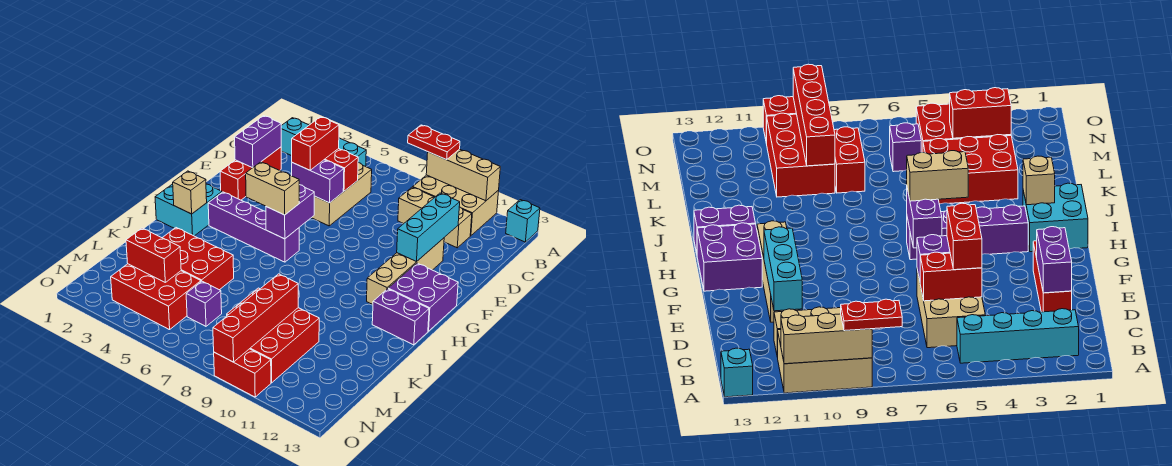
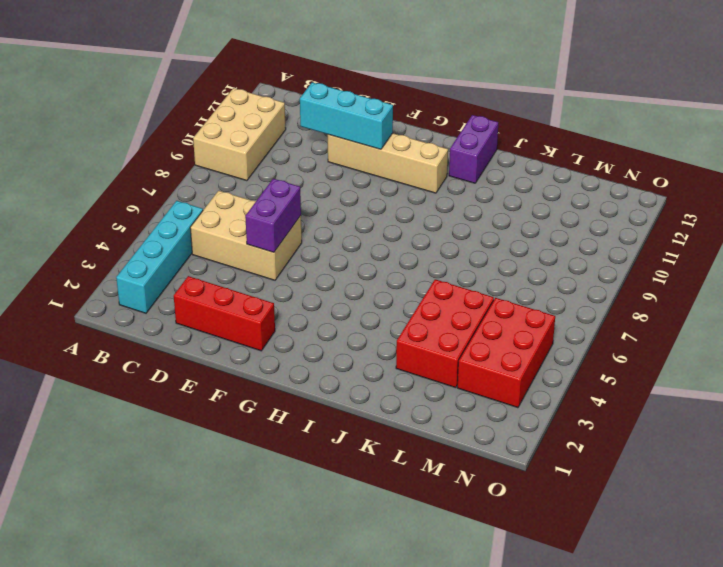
none -> cyan brick A13 level 1
none -> tan brick C9:C11 level 1
none -> purple brick G12:H13 level 1

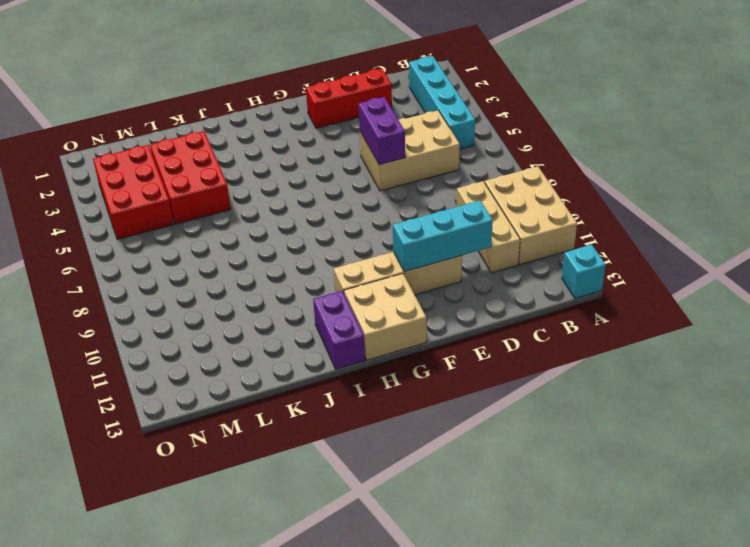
tan brick G12:H13 level 1 -> purple brick G12:H13 level 1
none -> cyan brick H1:I2 level 1
none -> purple brick H3:H6 level 1
none -> red brick L8:M8 level 1

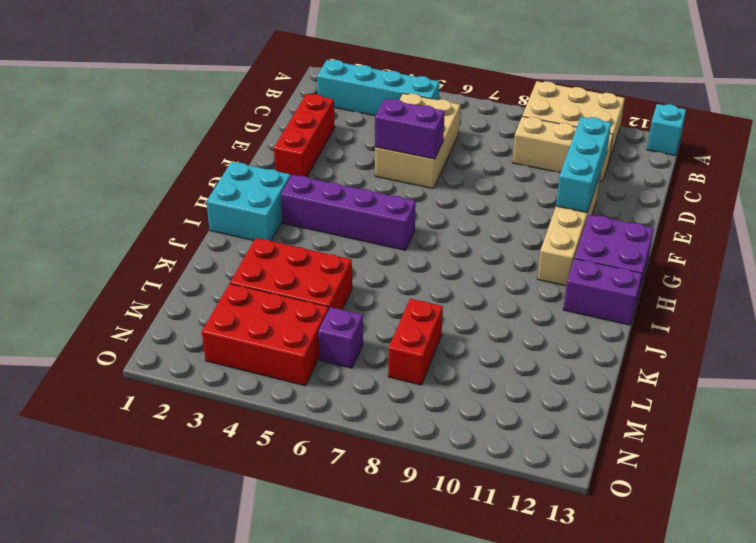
none -> red brick L9:N10 level 1
none -> red brick O9:O10 level 1
none -> tan brick A9:A11 level 2

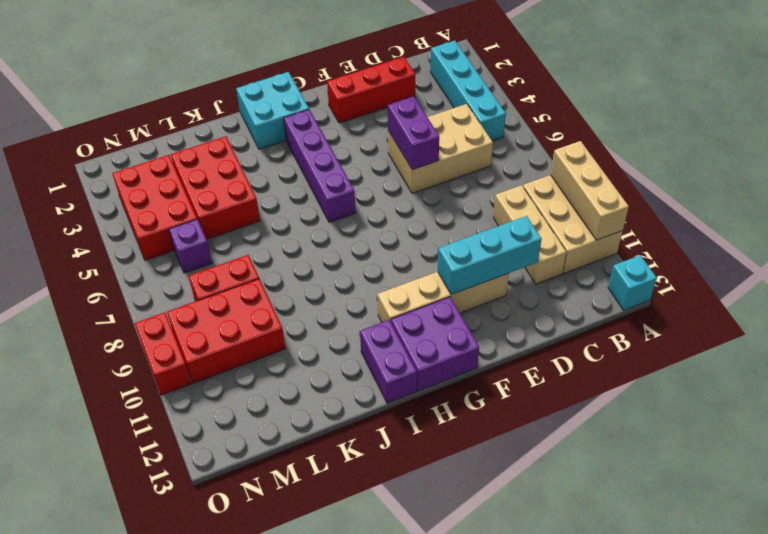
none -> purple brick D2:E2 level 2
none -> red brick D5:D6 level 2
none -> purple brick G6:H6 level 2

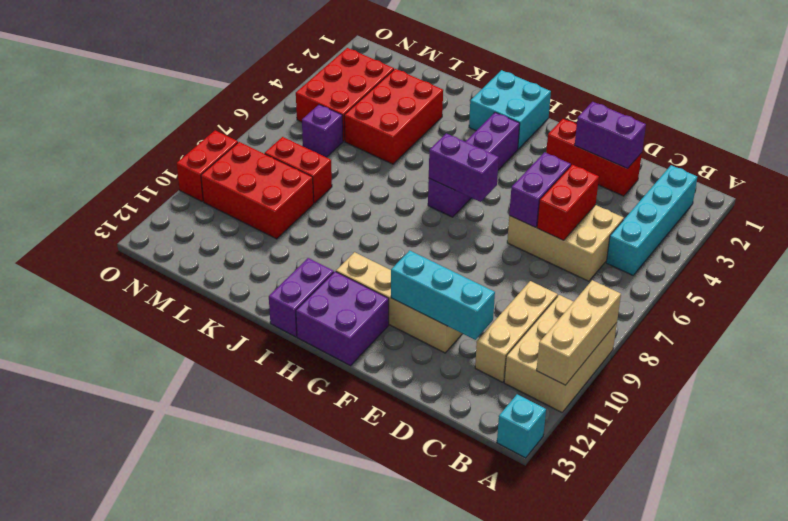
none -> tan brick I2 level 2
none -> red brick L9:O9 level 2
none -> red brick M3:M4 level 2

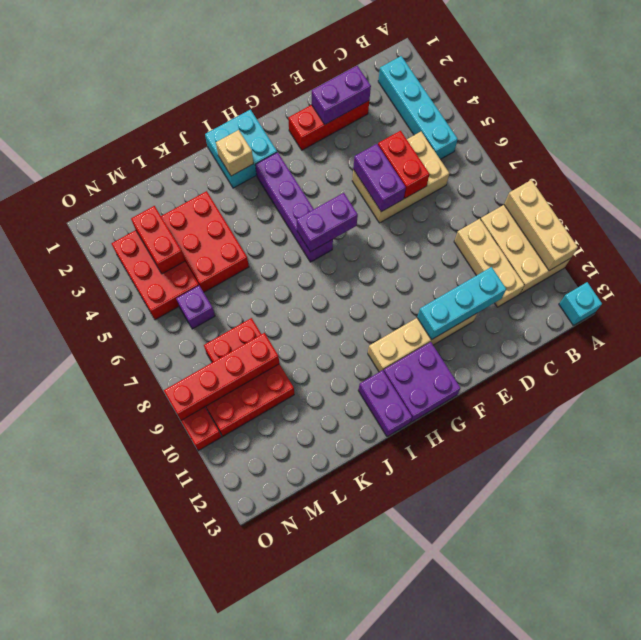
none -> red plate A8:A9 level 3
none -> red brick D5:E5 level 3
none -> tan brick H5:H6 level 3

